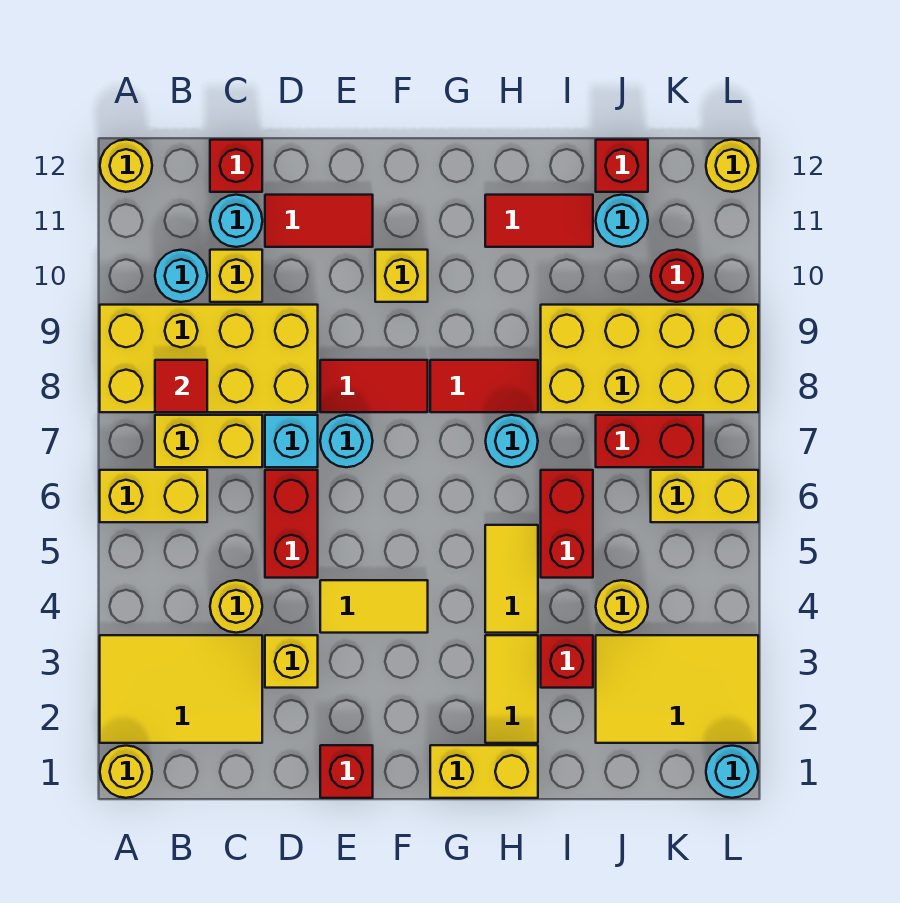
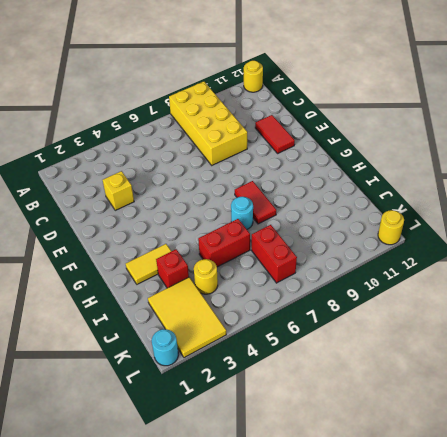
none -> yellow round brick A1 level 1
none -> yellow tile A2:C3 level 1
none -> yellow brick A6:B6 level 1
none -> yellow brick B7:C7 level 1

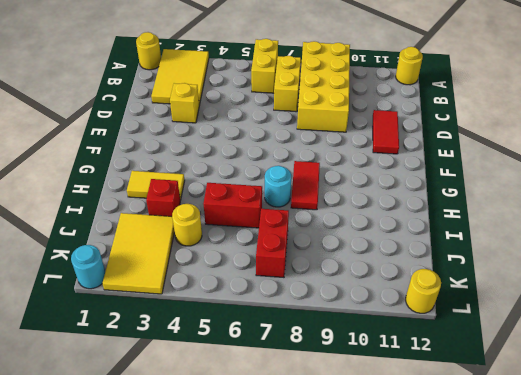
none -> cyan round brick B10 level 1
none -> yellow round brick C4 level 1
none -> yellow brick C10 level 1
none -> cyan round brick C11 level 1

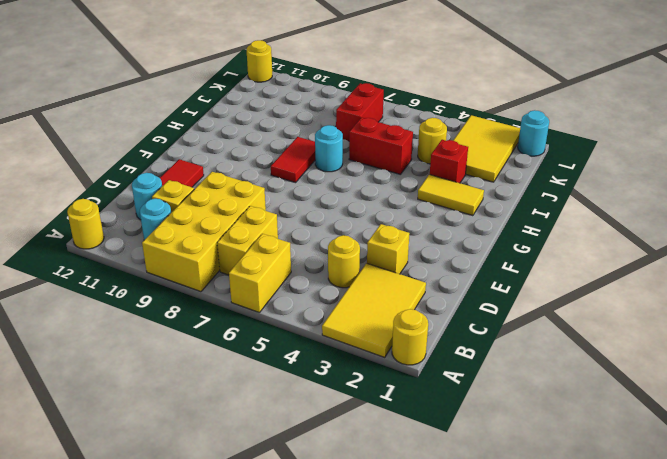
none -> red brick C12 level 1
none -> red brick D5:D6 level 1
none -> cyan brick D7 level 1
none -> red brick E1 level 1

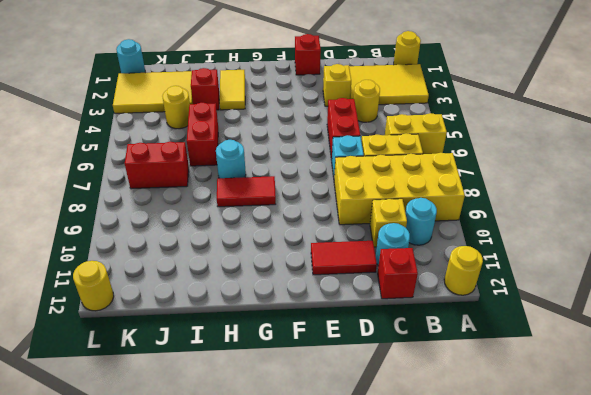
none -> yellow tile E4:F4 level 1
none -> cyan round brick E7 level 1
none -> red tile E8:F8 level 1
none -> yellow brick F10 level 1

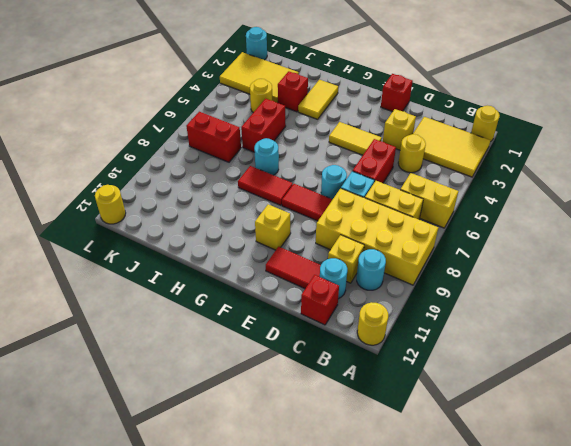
none -> yellow brick G1:H1 level 1
none -> yellow tile H4:H5 level 1
none -> red tile H11:I11 level 1
none -> yellow brick I8:L9 level 1

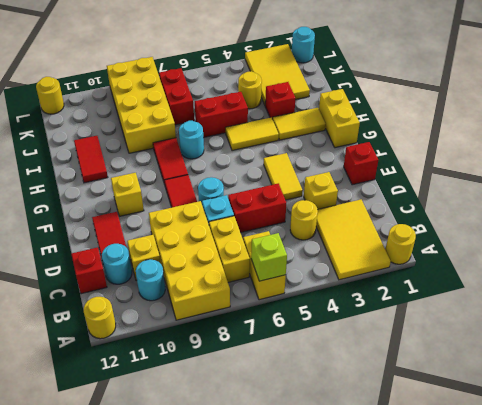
lime brick A6 level 2 -> none
none -> cyan round brick J11 level 1
none -> red brick J12 level 1
none -> yellow brick K6:L6 level 1
none -> red round brick K10 level 1

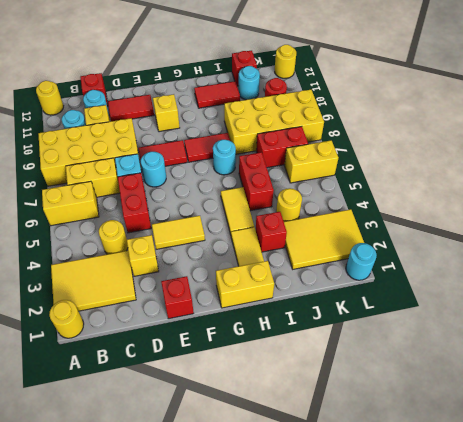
none -> red tile B8 level 2

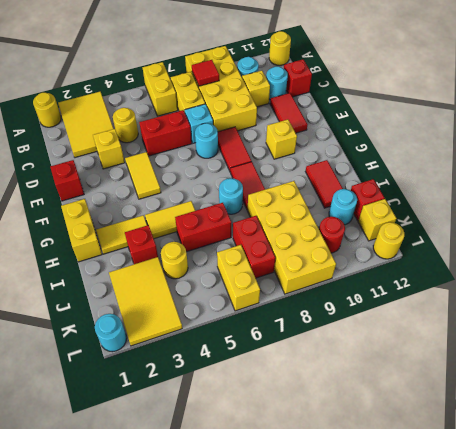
yellow brick K12 level 1 -> none

